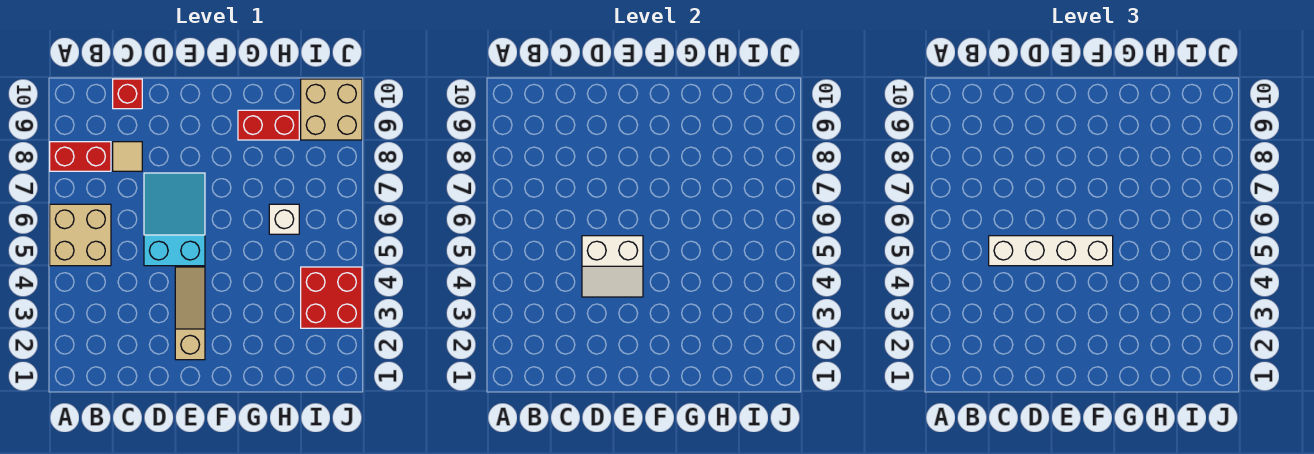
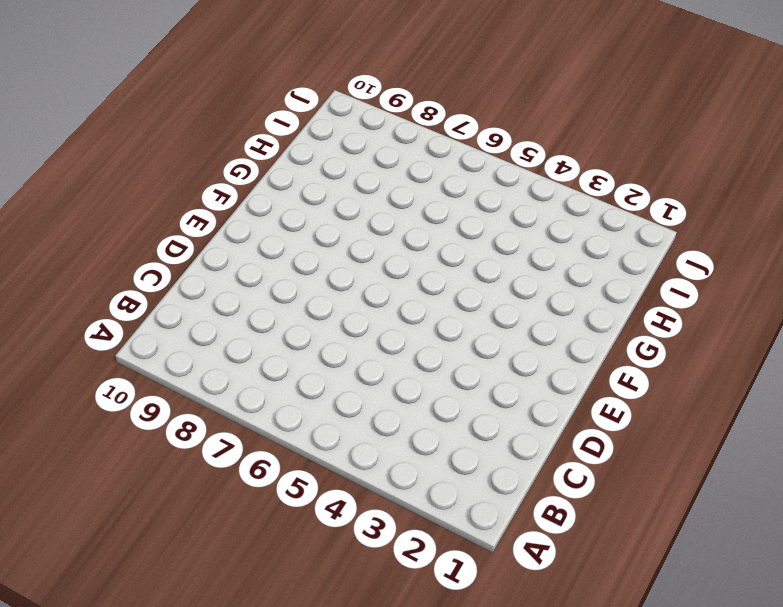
none -> tan brick A5:B6 level 1
none -> red brick A8:B8 level 1
none -> tan tile C8 level 1

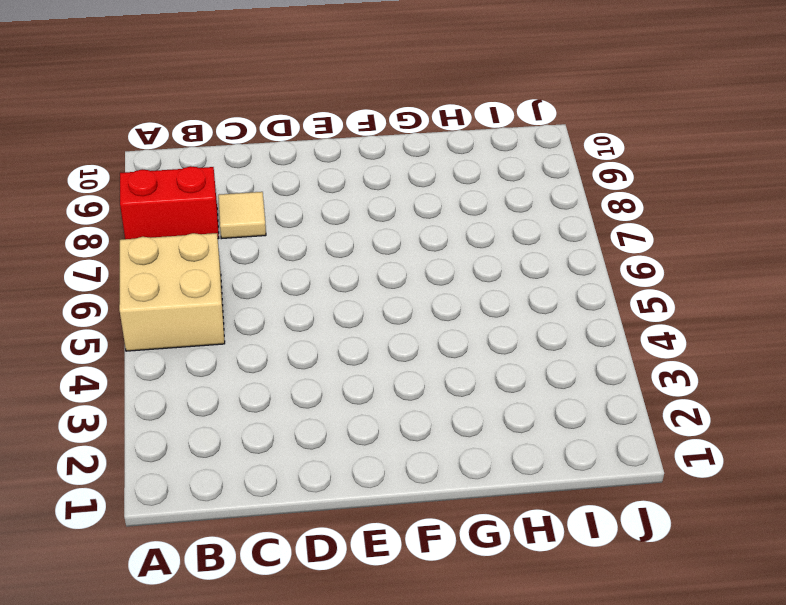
none -> red brick C10 level 1
none -> cyan slope D5:E7 level 1 top 5
none -> tan slope E2:E4 level 1 top 2

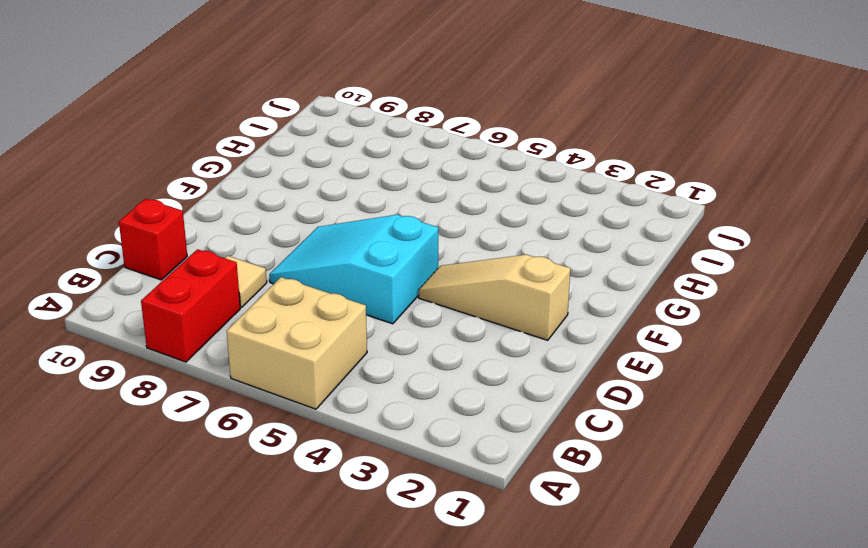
none -> red brick G9:H9 level 1
none -> white brick H6 level 1
none -> red brick I3:J4 level 1

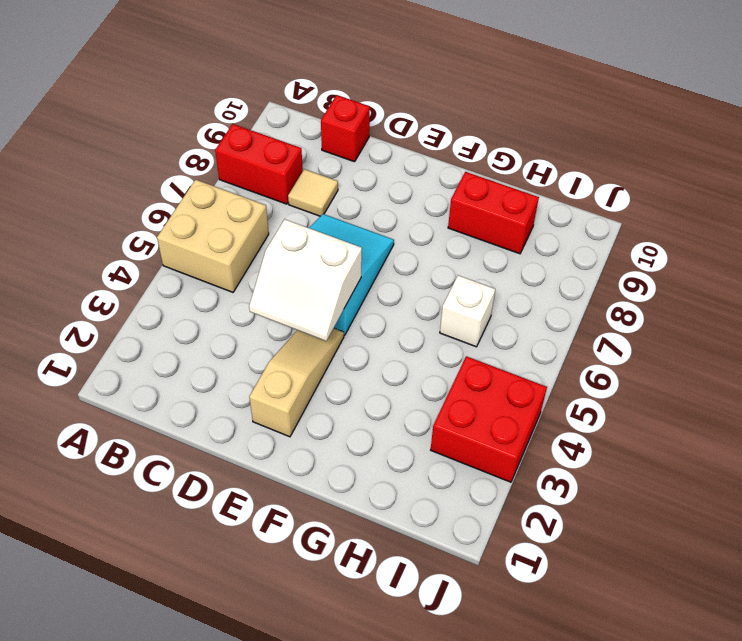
none -> tan brick I9:J10 level 1
none -> white brick C5:F5 level 3

